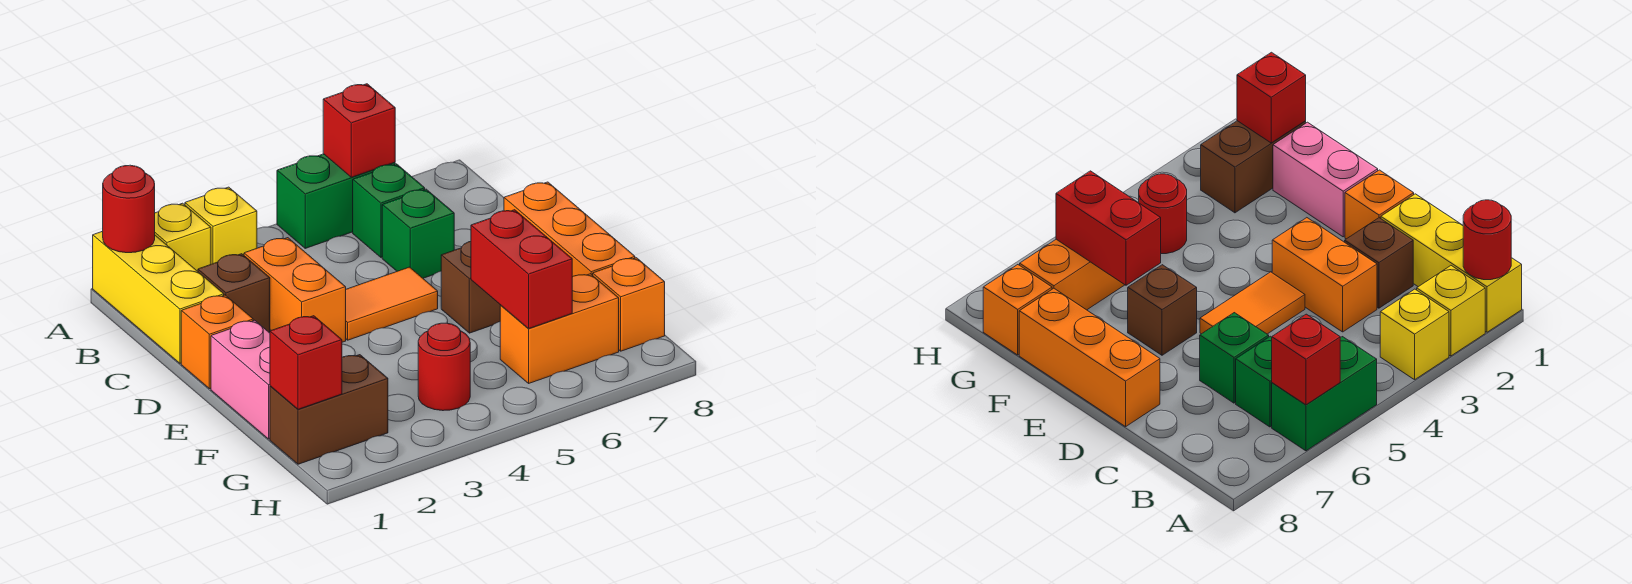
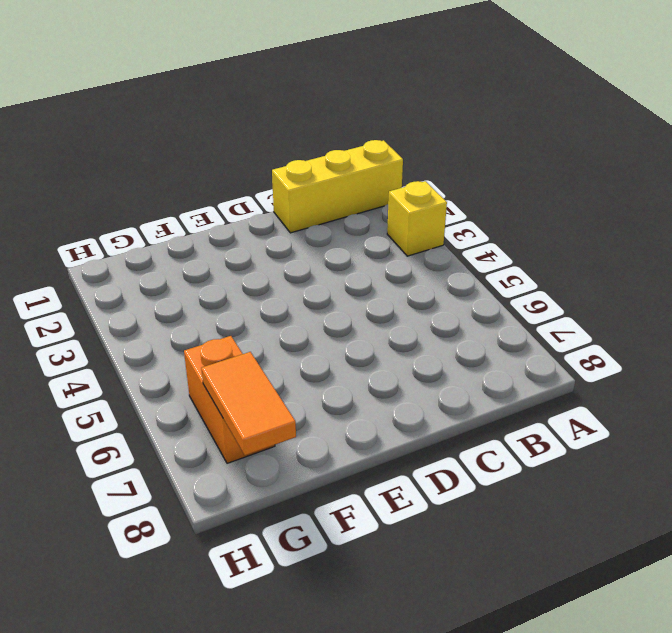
orange tile G7:G8 level 2 -> orange tile D4:D5 level 1
none -> yellow brick A2 level 1
none -> green brick A5:A6 level 1
none -> green brick B6 level 1

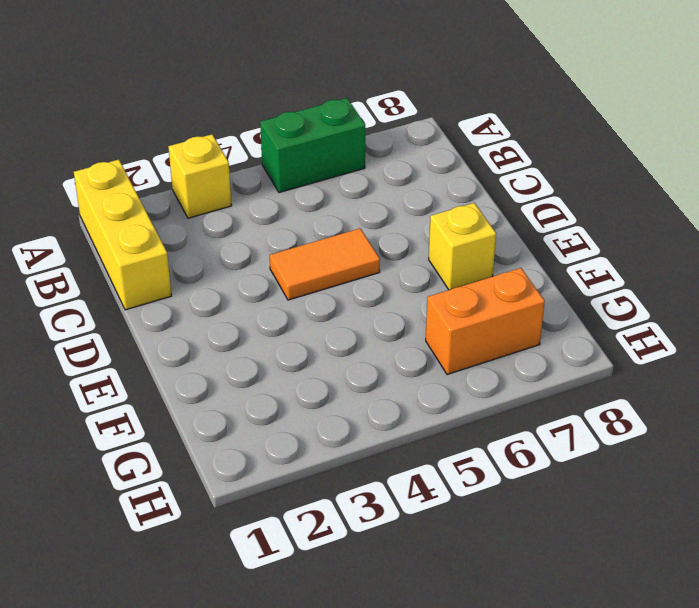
yellow brick E7 level 1 -> yellow brick A2 level 1
none -> green brick B6 level 1
none -> brown brick C2 level 1
none -> orange brick C3:D3 level 1

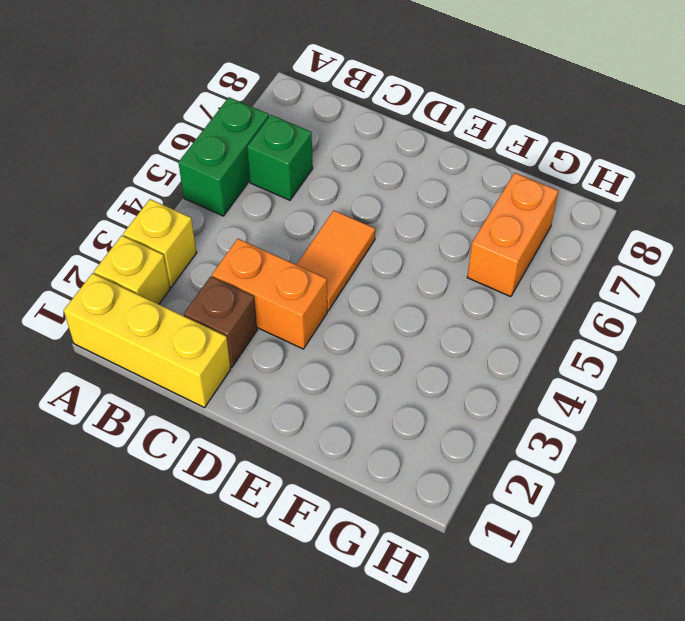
none -> green brick C6 level 1
none -> orange brick D1 level 1
none -> orange brick D8:F8 level 1

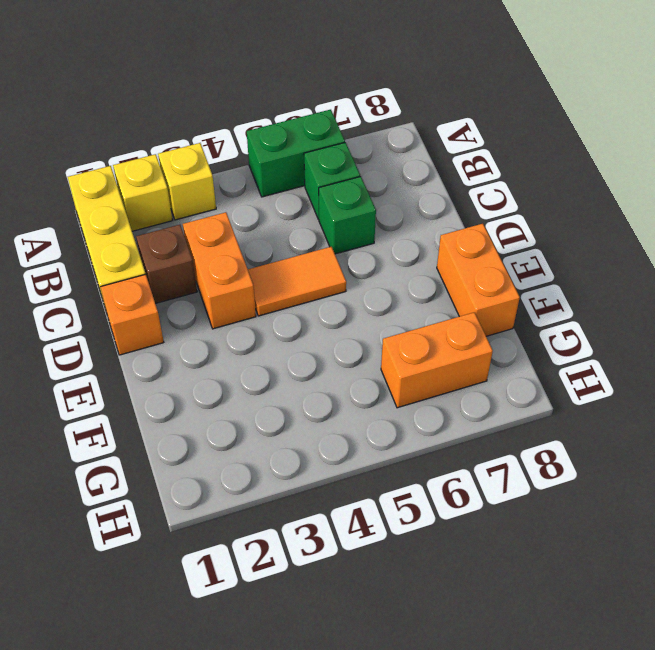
orange brick E8:F8 level 1 -> orange brick D8:F8 level 1
none -> pink brick E1:F1 level 1
none -> brown brick E6 level 1
none -> brown brick G1:G2 level 1

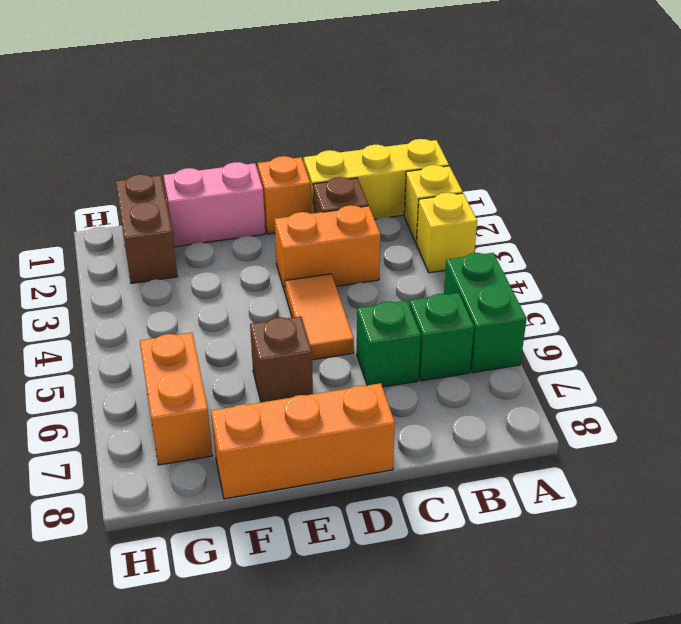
none -> red round brick G4 level 1
none -> orange brick G8 level 1
none -> red round brick A1 level 2

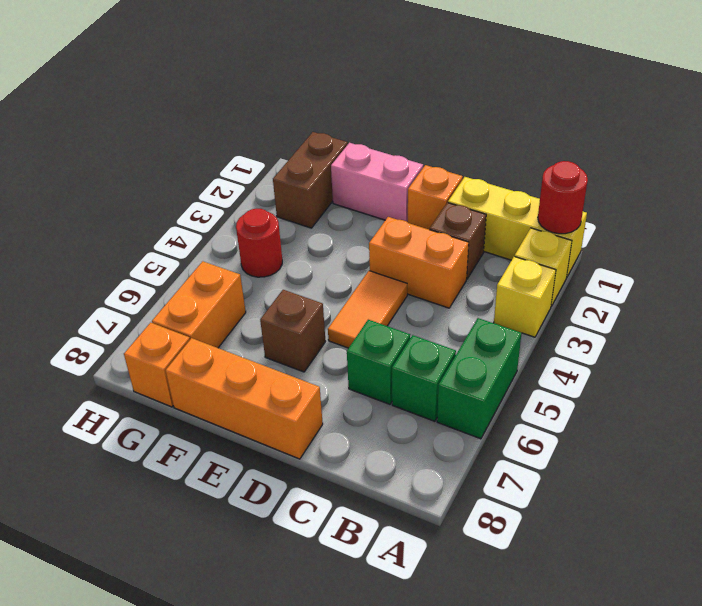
none -> red brick A6 level 2
none -> red brick F6:G6 level 2
none -> red brick G1 level 2

